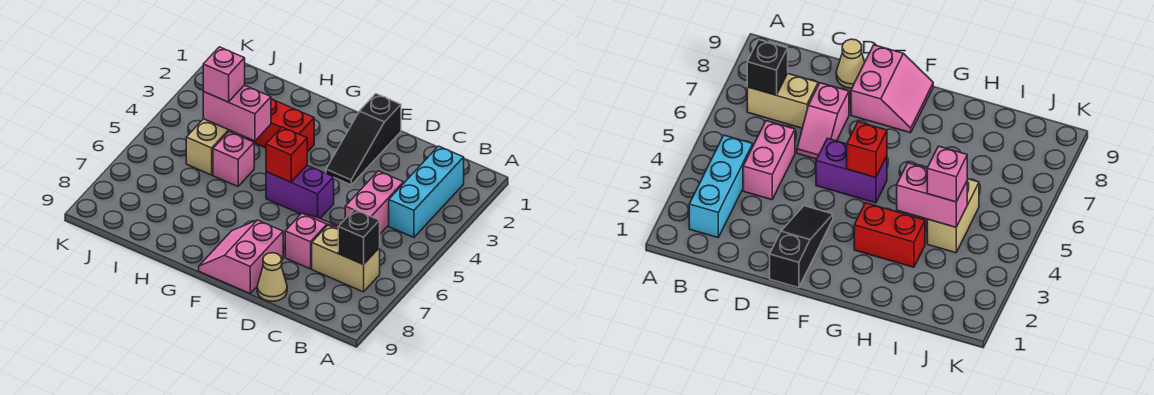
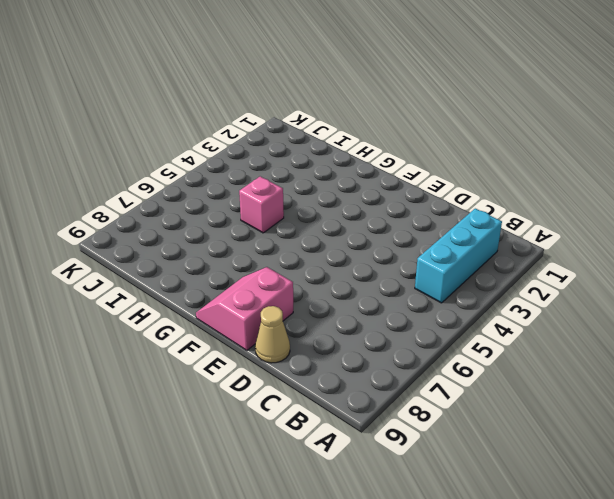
none -> tan brick B7:C7 level 1
none -> pink brick C4:C5 level 1
none -> pink slope D6:D7 level 1 top 7

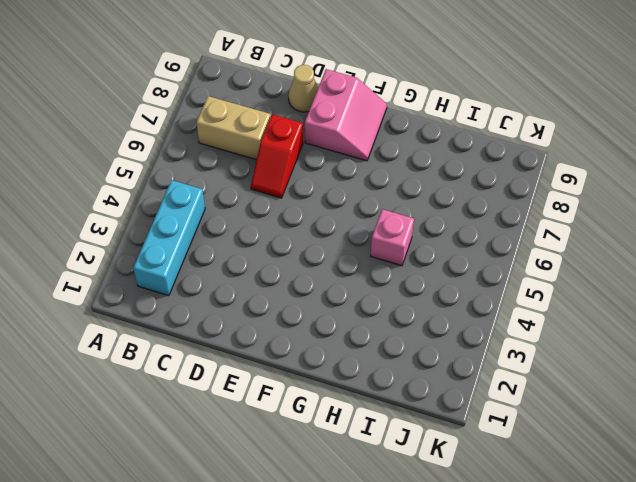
red slope D6:D7 level 1 top 7 -> pink slope D6:D7 level 1 top 7
none -> pink brick C4:C5 level 1
none -> black slope E1:E3 level 1 top 1
none -> purple brick E5:F5 level 1

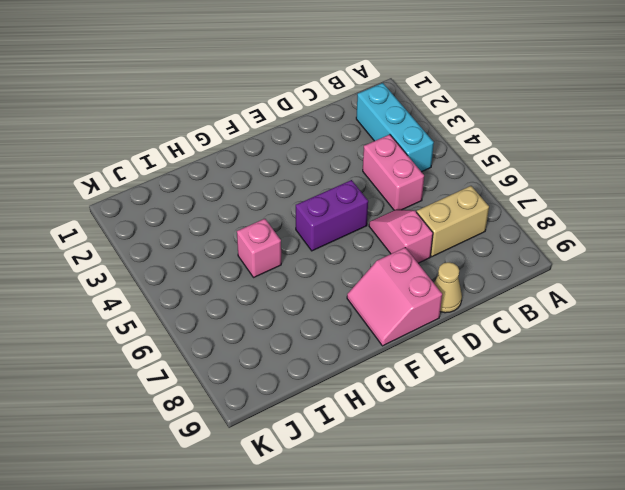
none -> black slope E1:E3 level 1 top 1
none -> red brick G3:H3 level 1
none -> tan brick I4:I5 level 1

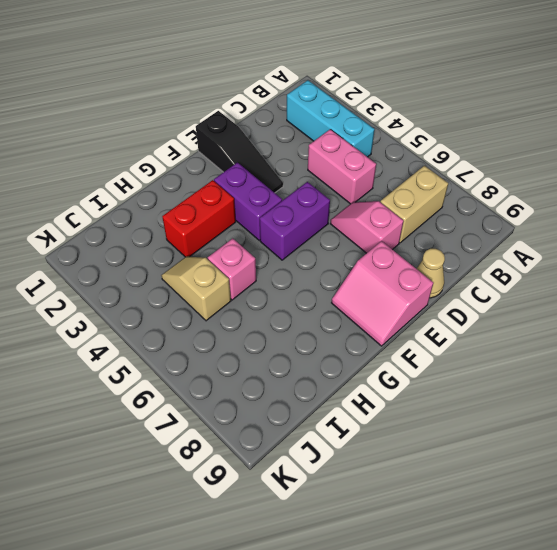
purple brick F3:F4 level 1 -> none
tan slope I4:I5 level 1 top 5 -> tan brick I4:I5 level 1
none -> black brick B7 level 2
none -> red brick F5 level 2
none -> pink brick H4:I4 level 2

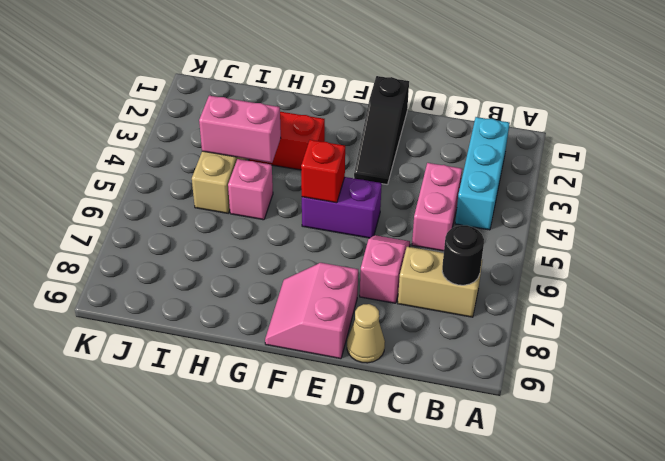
black round brick B7 level 2 -> black brick B7 level 2
none -> pink brick I4 level 3

